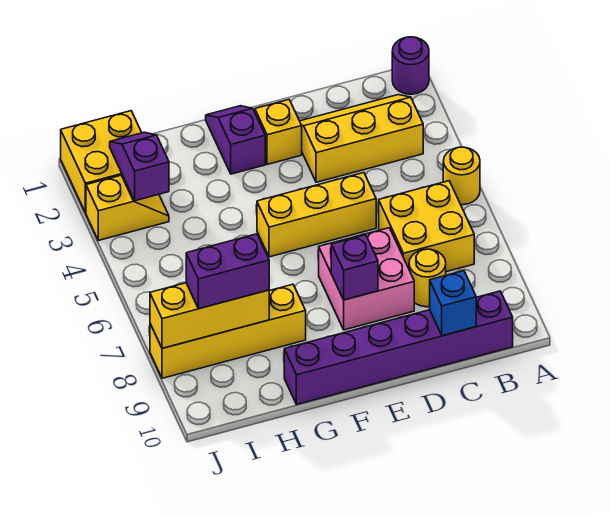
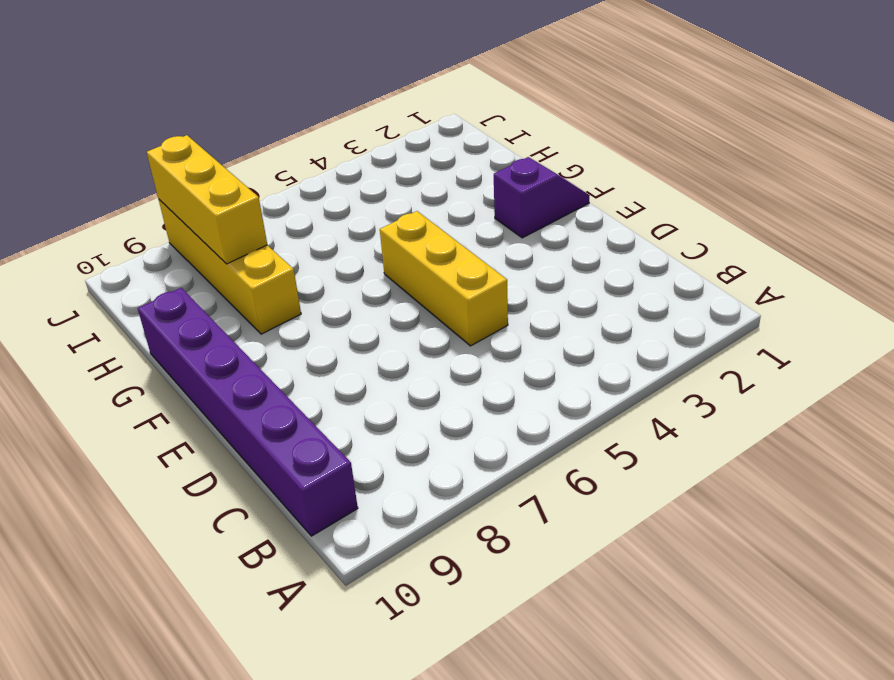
none -> purple round brick A1 level 1
none -> yellow round brick A5 level 1
none -> yellow slope B2:D3 level 1 top 3

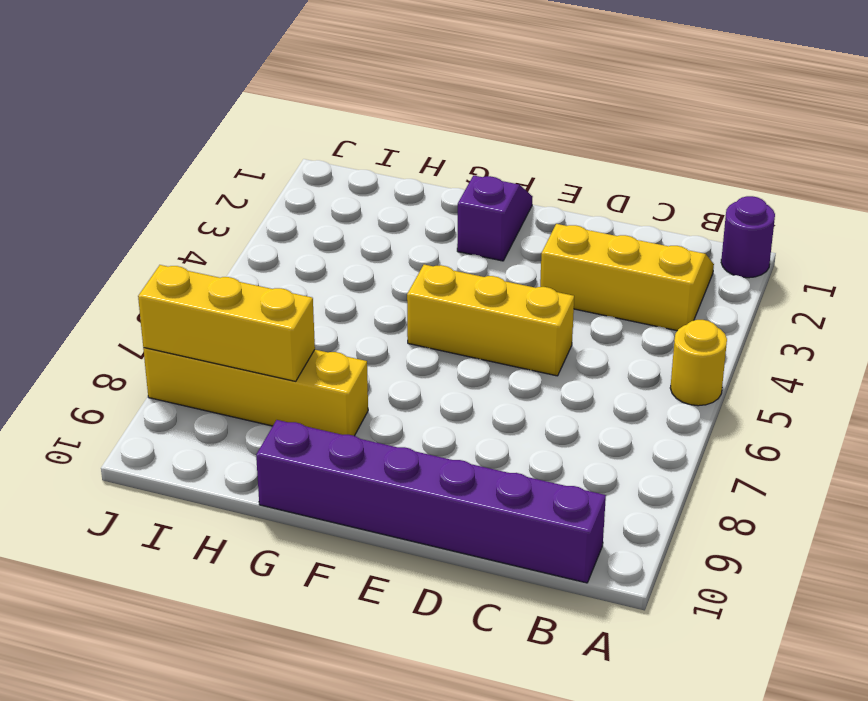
none -> yellow brick B6:C7 level 1
none -> yellow round brick C8 level 1
none -> pink brick D7:E8 level 1

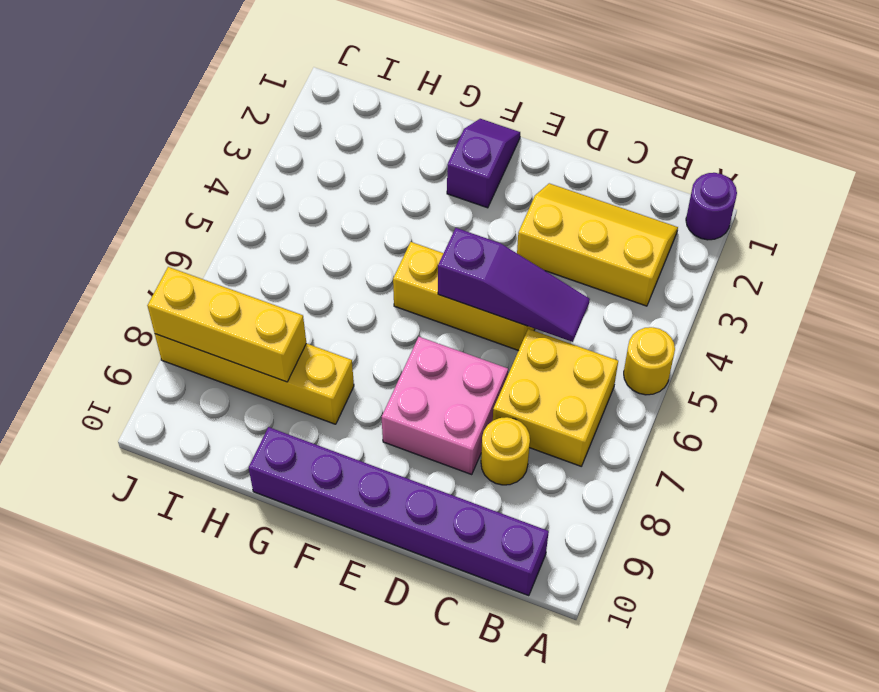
purple slope C5:E5 level 2 top E -> none
none -> yellow brick E2 level 1
none -> yellow brick I1:J2 level 1
none -> yellow slope I3:J3 level 1 top J

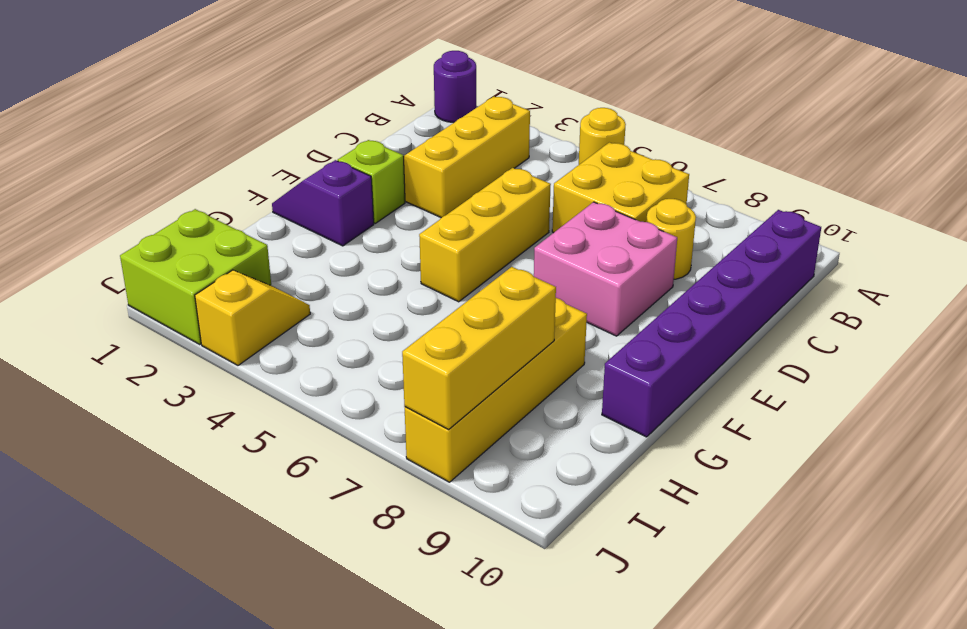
lime brick E2 level 1 -> yellow brick E2 level 1
lime brick I1:J2 level 1 -> yellow brick I1:J2 level 1
none -> blue brick C10 level 2
none -> purple brick E8 level 2
none -> purple slope I2:I3 level 2 top 3

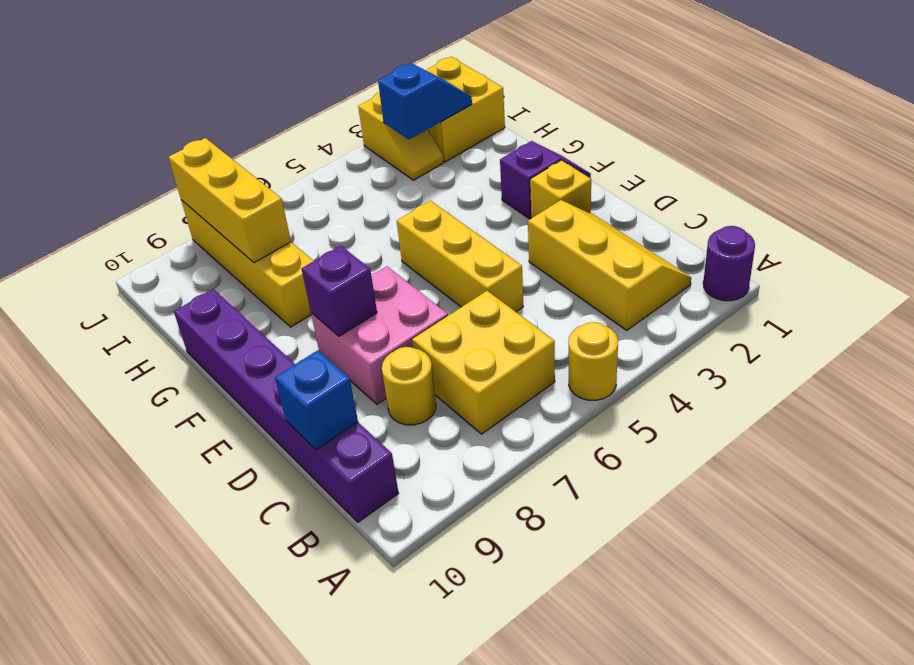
blue slope I2:I3 level 2 top 3 -> purple slope I2:I3 level 2 top 3
none -> purple brick H8:I8 level 3

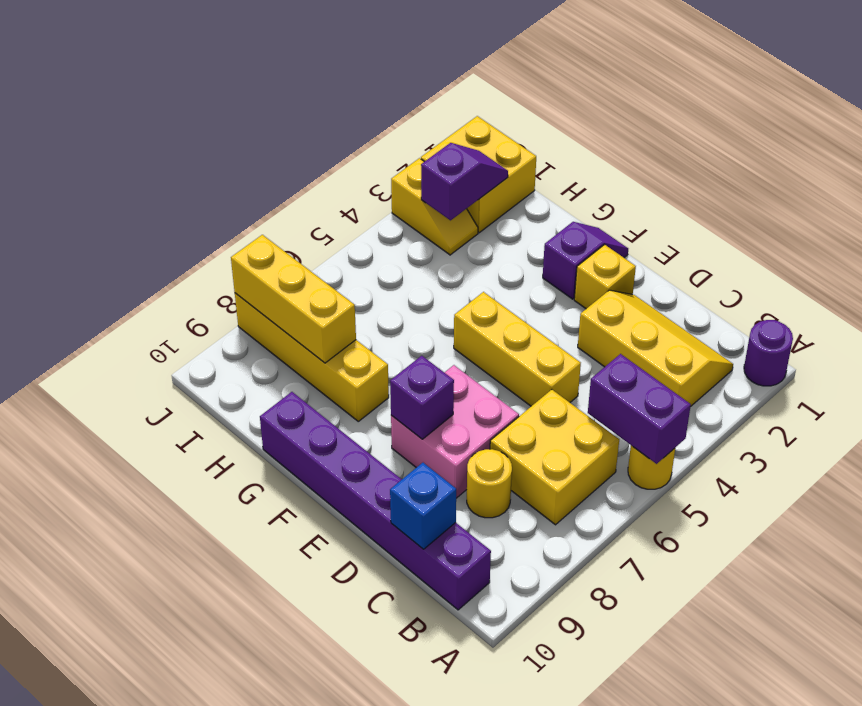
purple brick A5:B5 level 2 -> purple brick H8:I8 level 3

